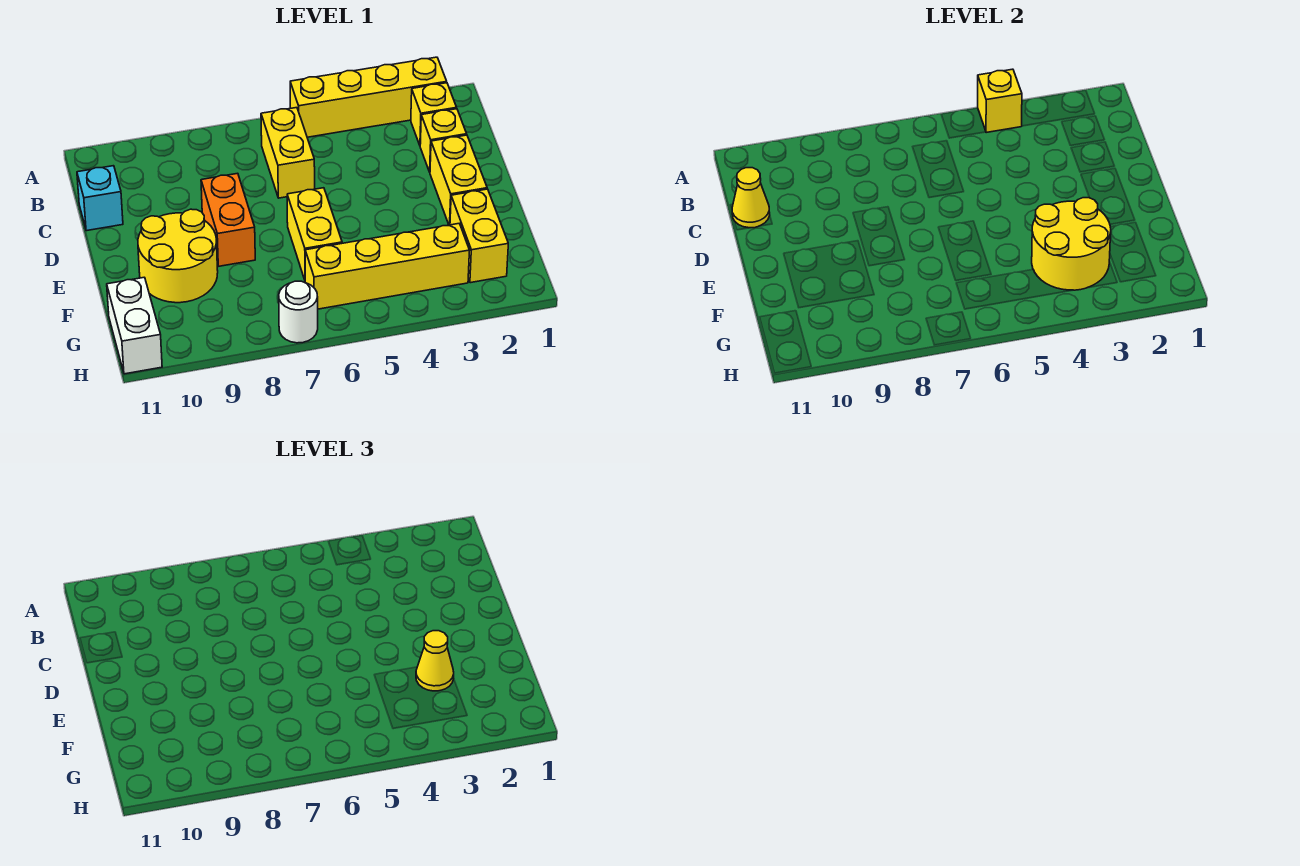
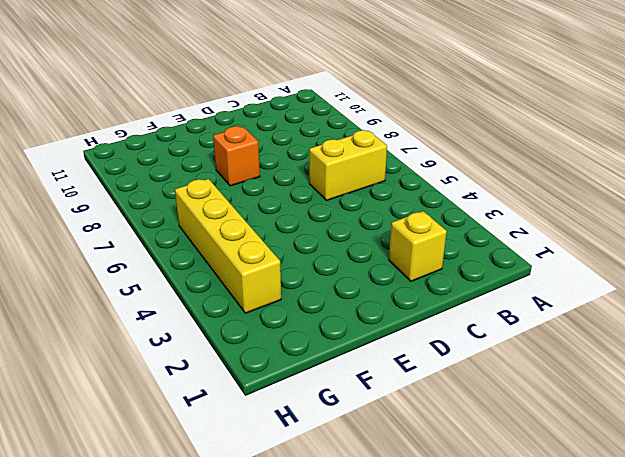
orange brick E8 level 1 -> orange brick D8:E8 level 1
none -> yellow brick A2:A5 level 1
none -> yellow brick B2 level 1
none -> cyan brick C11 level 1

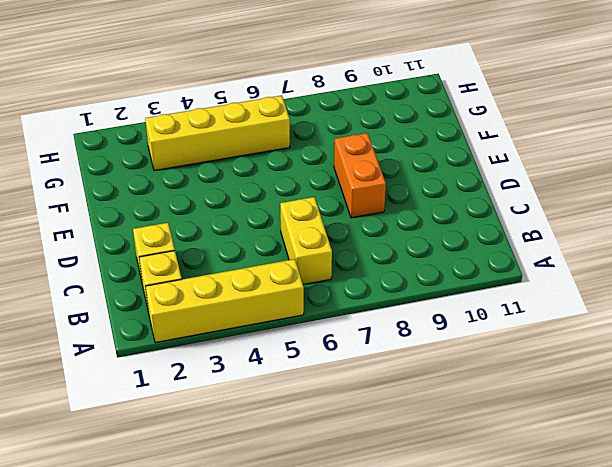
none -> cyan brick C11 level 1
none -> yellow brick D2:E2 level 1
none -> yellow brick E6:F6 level 1

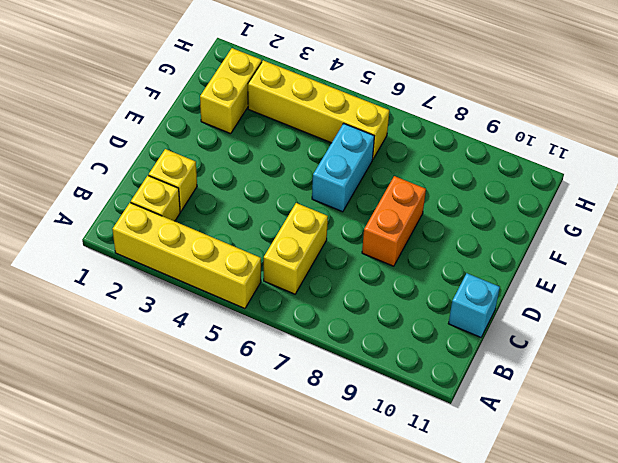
cyan brick E6:F6 level 1 -> yellow brick E6:F6 level 1
none -> yellow brick D2:E2 level 1
none -> yellow round brick E9:F10 level 1
none -> white brick G11:H11 level 1

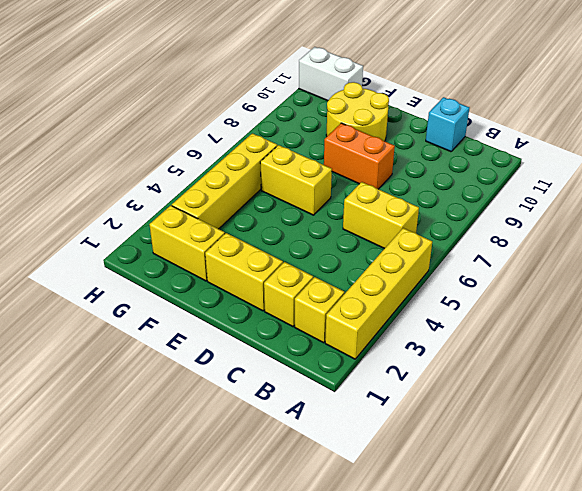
none -> white round brick H7 level 1
none -> yellow brick A4 level 2
none -> yellow cone C11 level 2

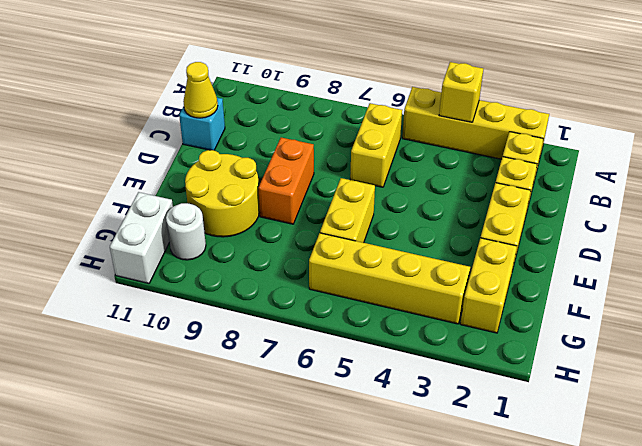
white round brick G10 level 1 -> white round brick H7 level 1
none -> yellow round brick F3:G4 level 2
none -> yellow cone F3 level 3

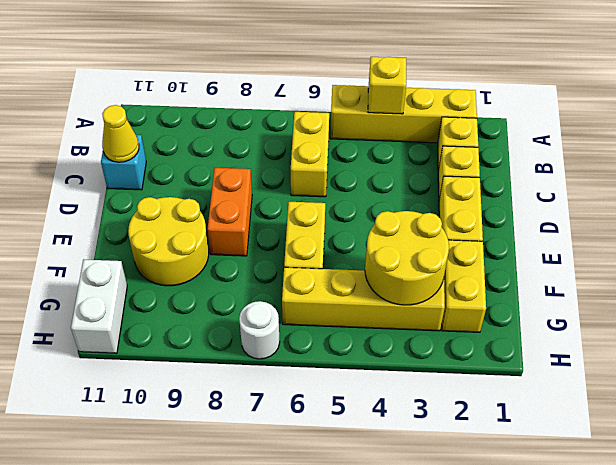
none -> yellow cone F3 level 3

